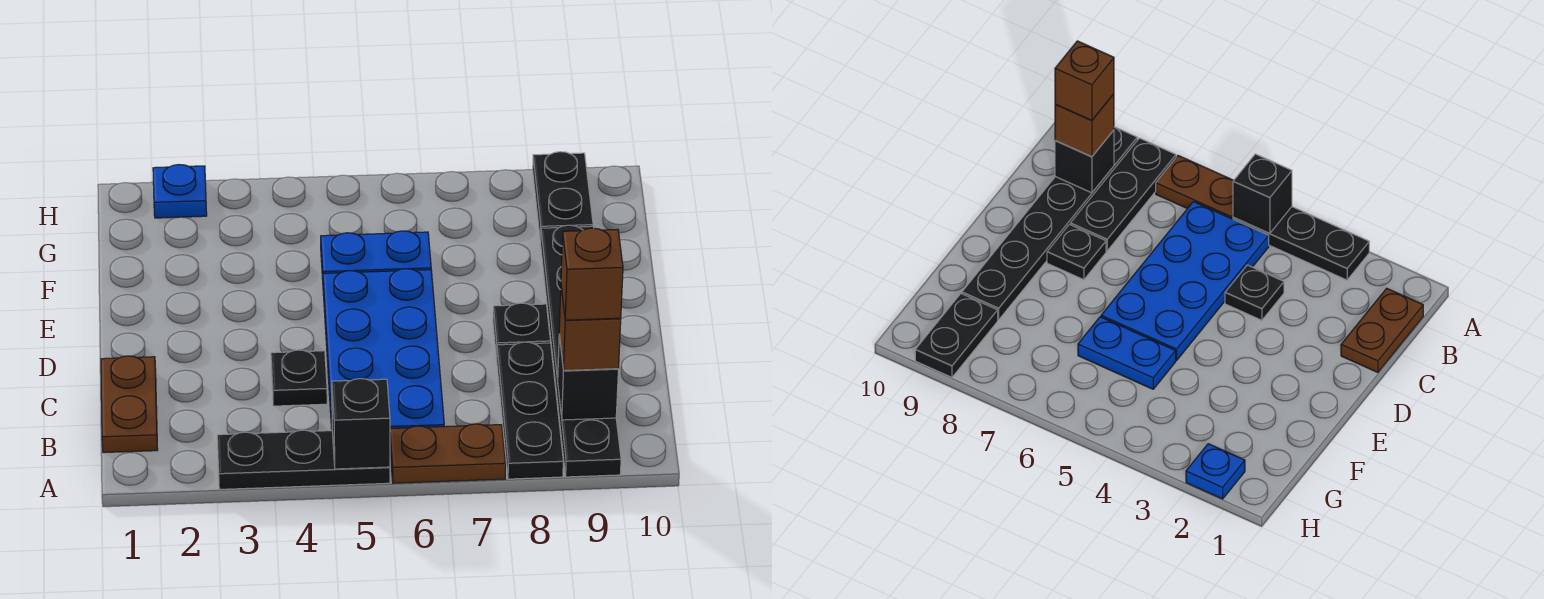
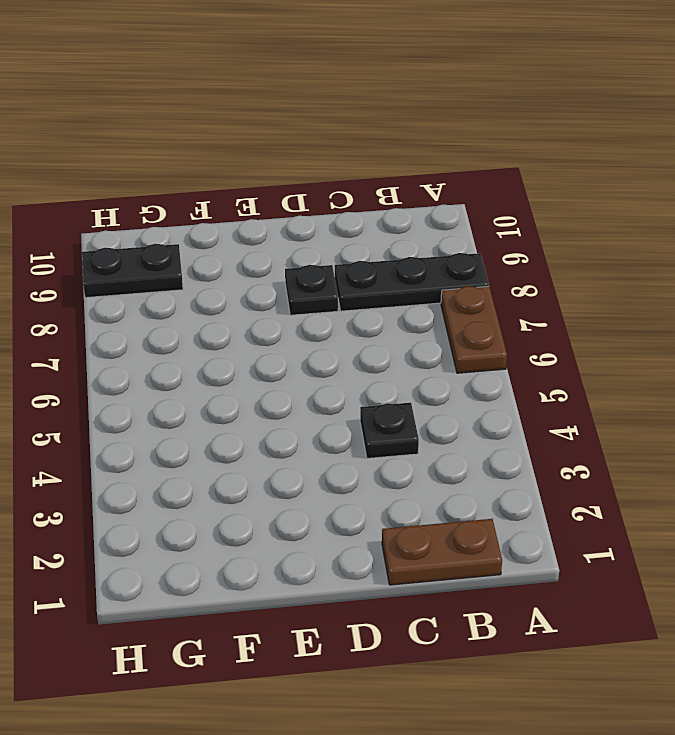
none -> black plate A3:A5 level 1
none -> black plate A9:F9 level 1
none -> blue plate B5:E6 level 1

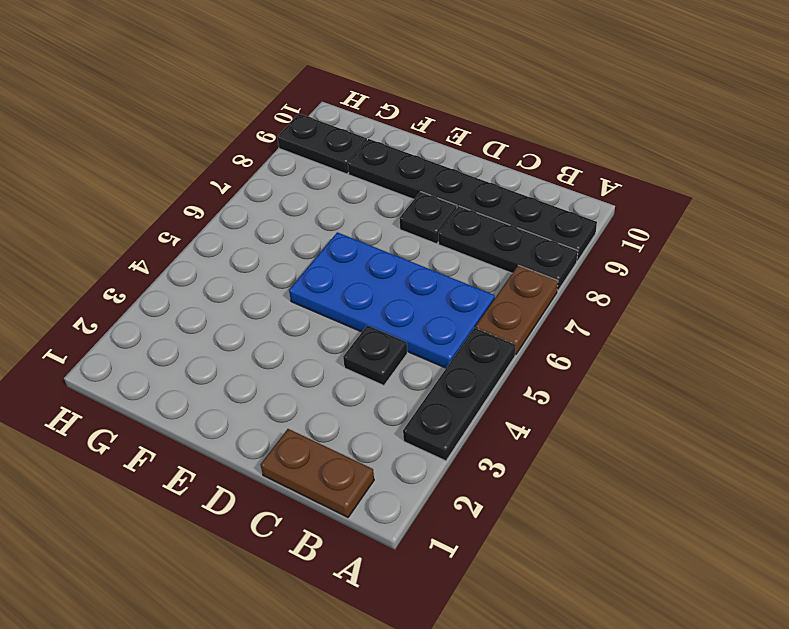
none -> blue plate F5:F6 level 1
none -> blue plate H2 level 1
none -> black brick A5 level 2

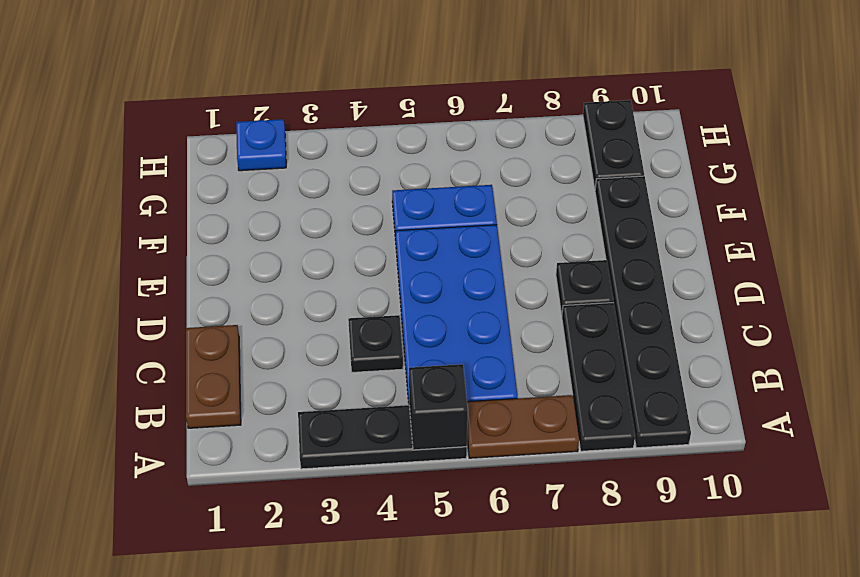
none -> black brick B9 level 2
none -> brown brick B9 level 3
none -> brown brick B9 level 4

